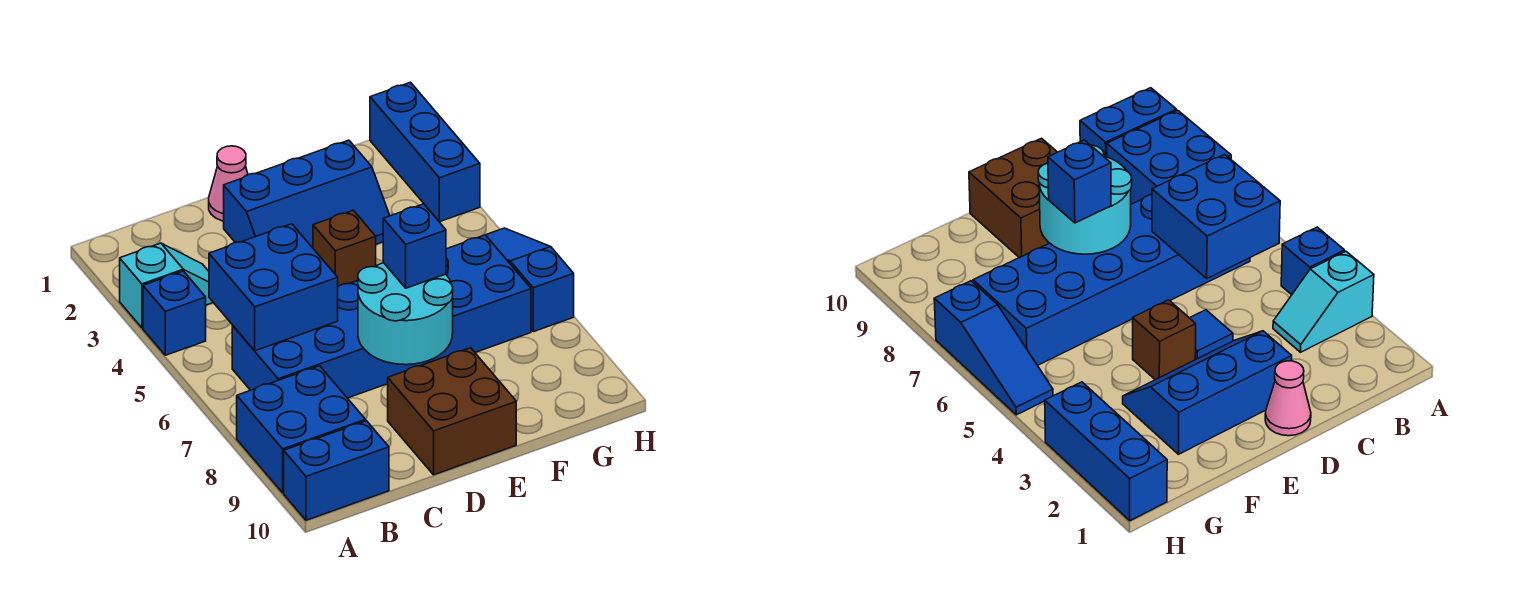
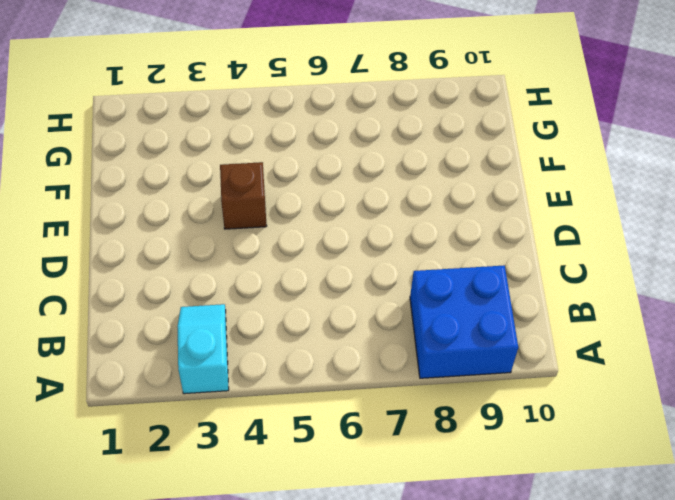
none -> blue brick A4 level 1
none -> blue brick A10:B10 level 1
none -> blue brick B6:G7 level 1

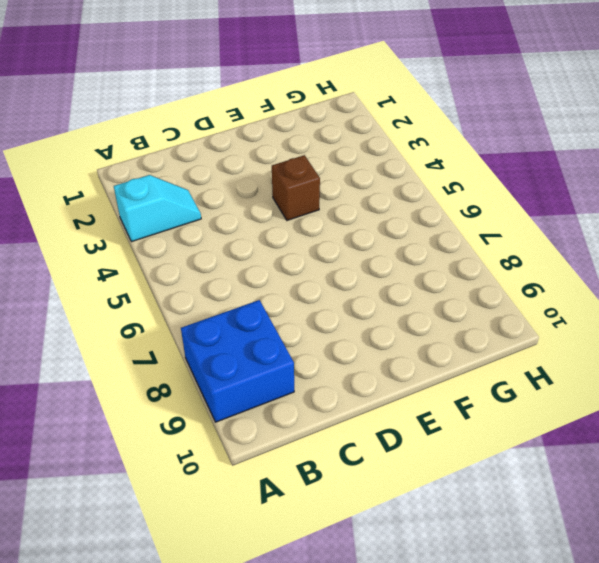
none -> blue brick A4 level 1
none -> blue brick A10:B10 level 1
none -> blue brick B6:G7 level 1

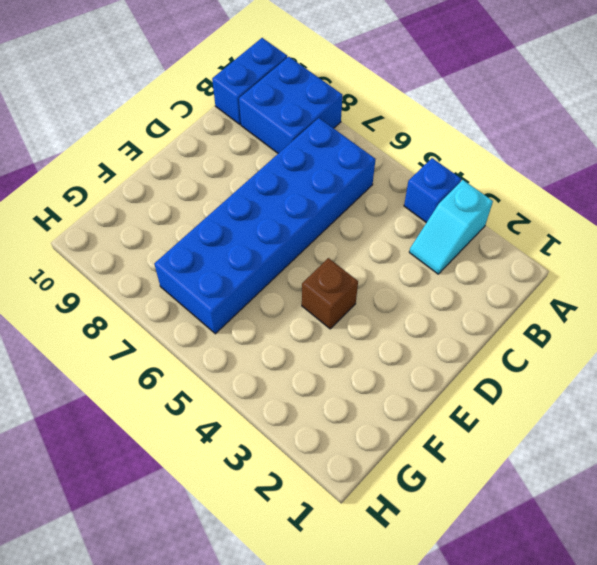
none -> pink cone D1 level 1
none -> blue slope D2:F3 level 1 top 2
none -> blue tile D4 level 1

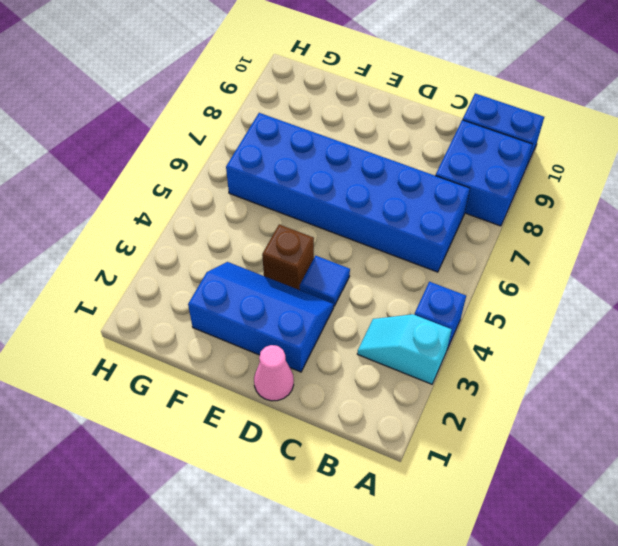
none -> brown brick D9:E10 level 1
none -> blue brick H1:H3 level 1
none -> blue slope H5:H7 level 1 top 7

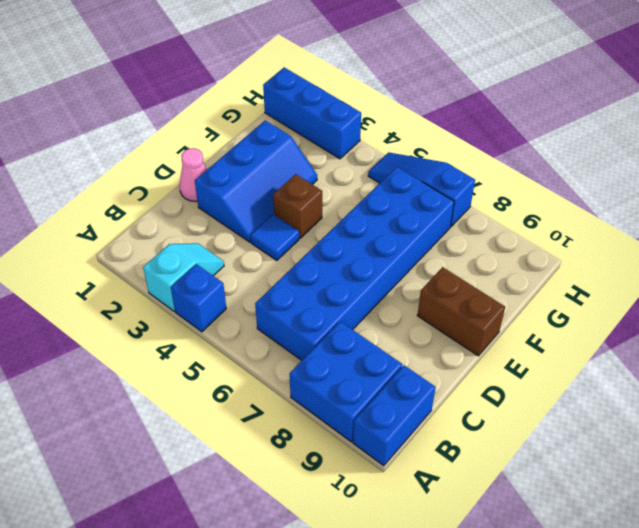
brown brick E9:E10 level 1 -> brown brick D9:E10 level 1
none -> blue brick B5:C6 level 2
none -> cyan round brick D7:E8 level 2
none -> blue brick E7 level 3

